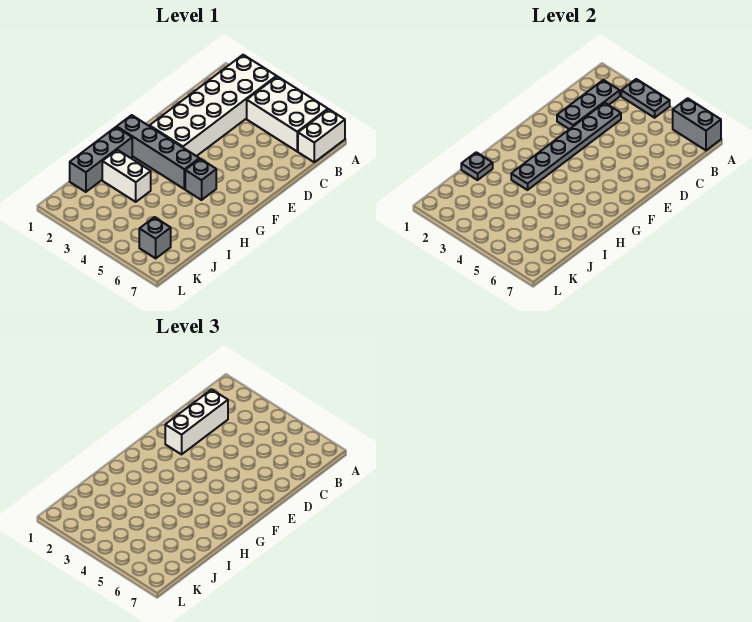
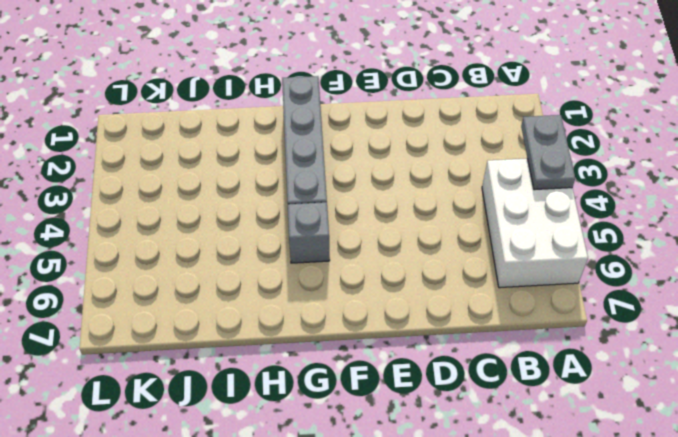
none -> white brick A2:F3 level 1
none -> white brick A7:B7 level 1
none -> grey brick H1:J1 level 1

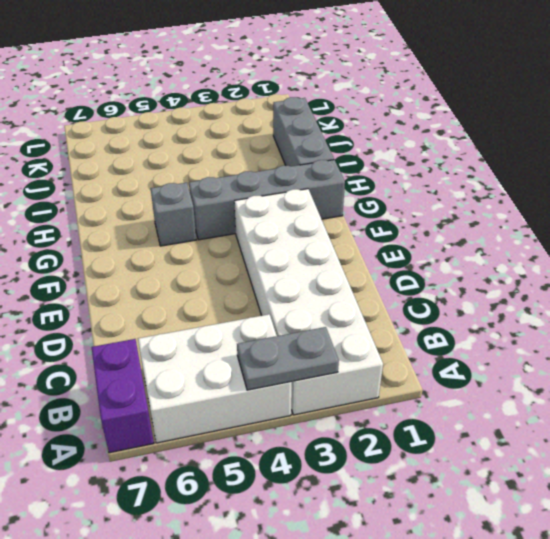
purple brick A7:B7 level 1 -> white brick A7:B7 level 1
none -> white brick I2:I3 level 1
none -> grey brick K6 level 1
none -> grey brick A6:A7 level 2

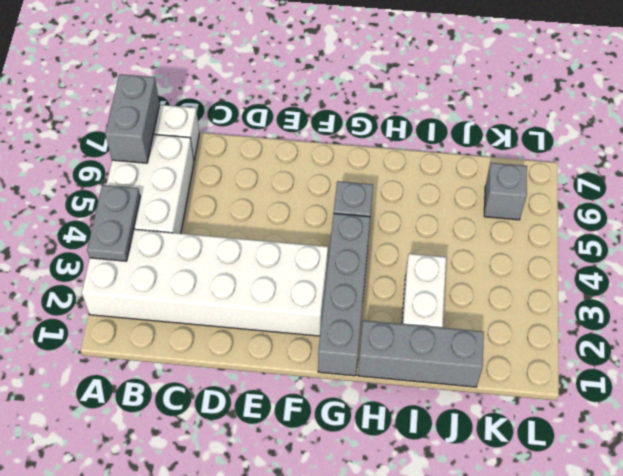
none -> grey plate B2:D2 level 2
none -> grey plate C3:H3 level 2
none -> grey plate I1 level 2

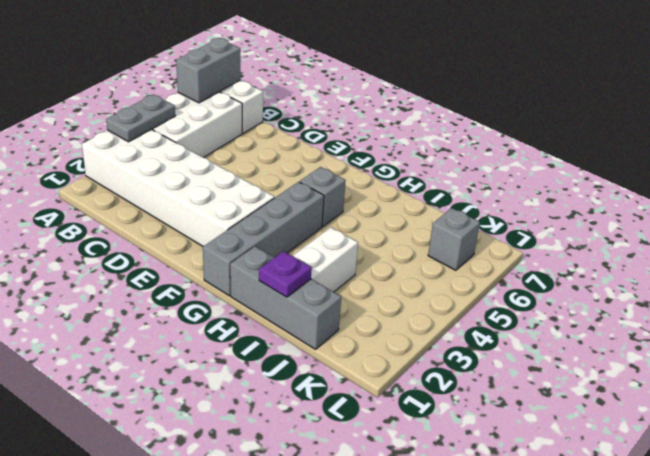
purple plate I1 level 2 -> grey plate I1 level 2
none -> grey plate B2:D2 level 2
none -> grey plate C3:H3 level 2
none -> white brick C2:E2 level 3

